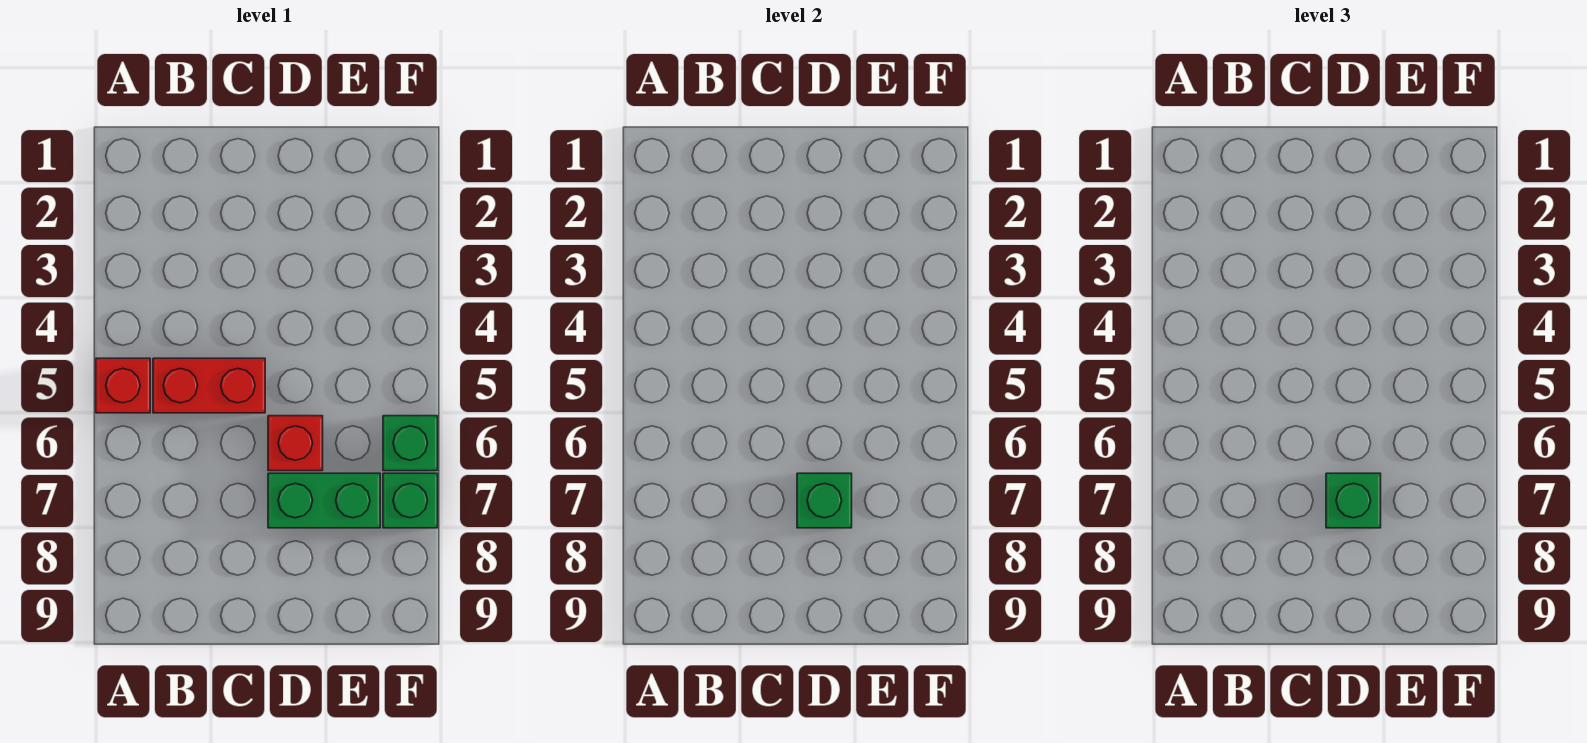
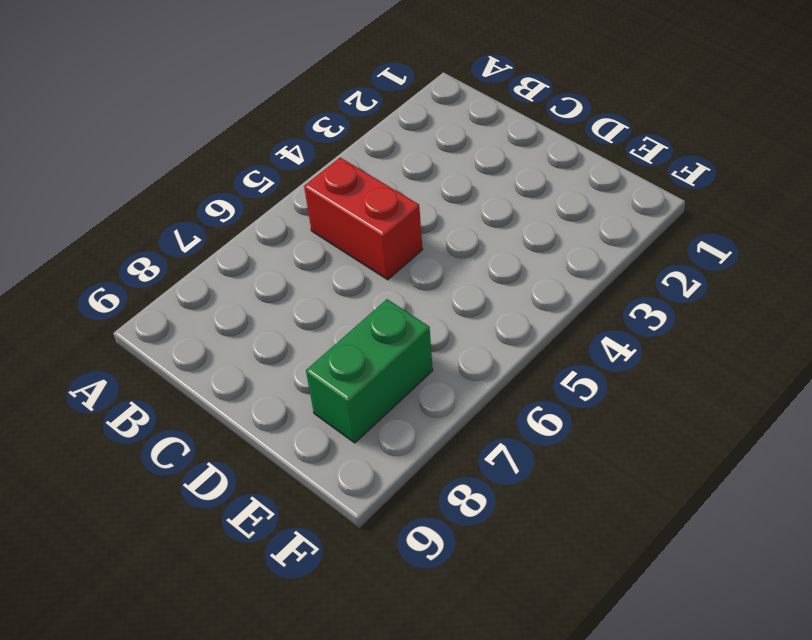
green brick E7:E8 level 1 -> green brick D7:E7 level 1
none -> red brick A5 level 1
none -> red brick D6 level 1

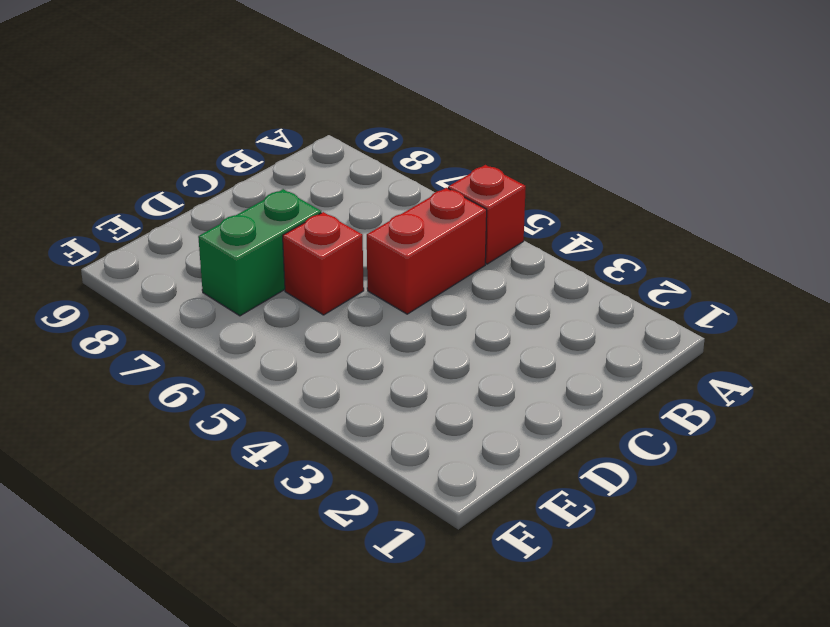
none -> green brick F6 level 1
none -> green brick F7 level 1

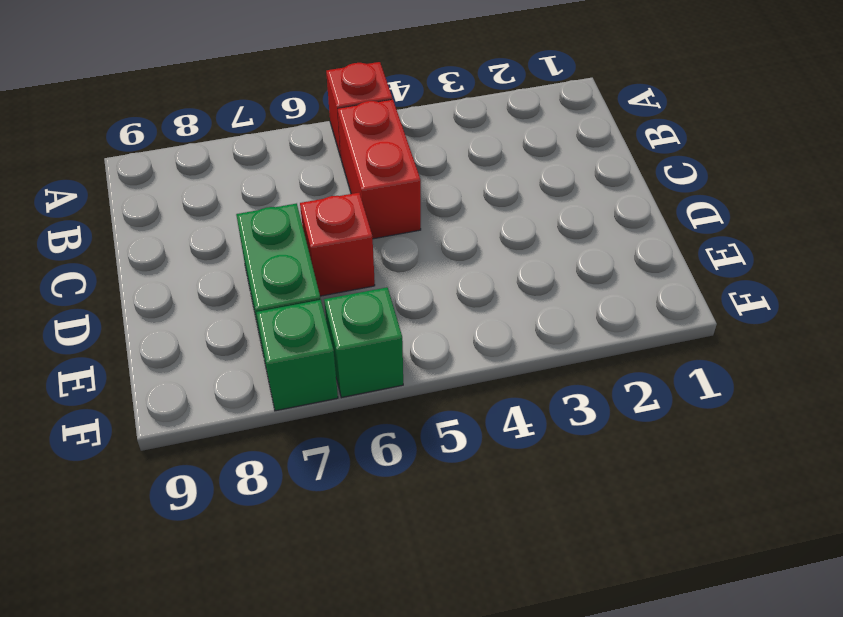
none -> green brick D7 level 2
none -> green brick D7 level 3

